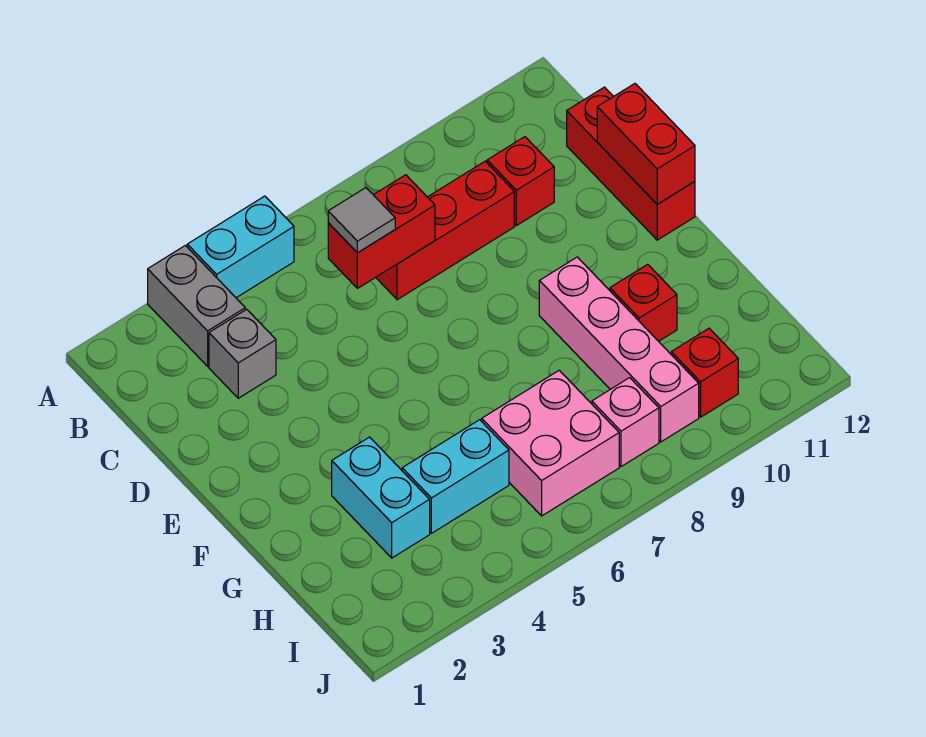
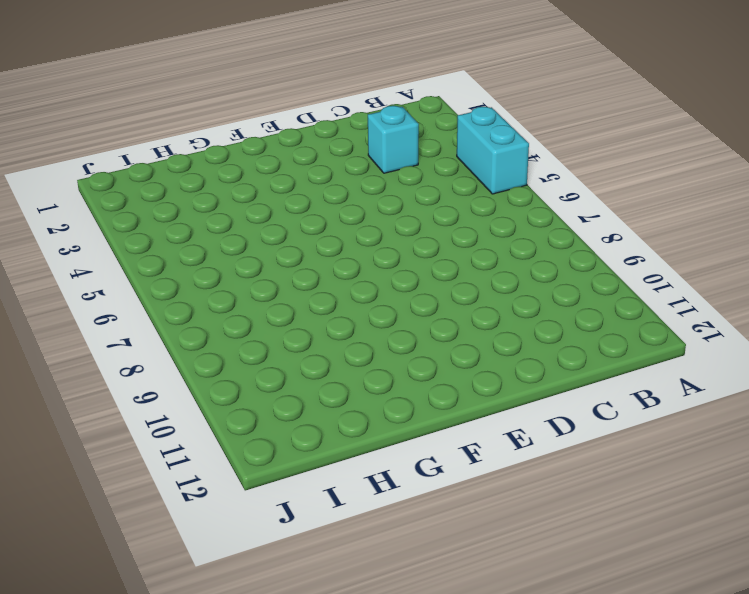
cyan brick C3 level 1 -> grey brick C3 level 1
none -> grey brick A3:B3 level 1
none -> red brick C7:C9 level 1
none -> red brick C10 level 1

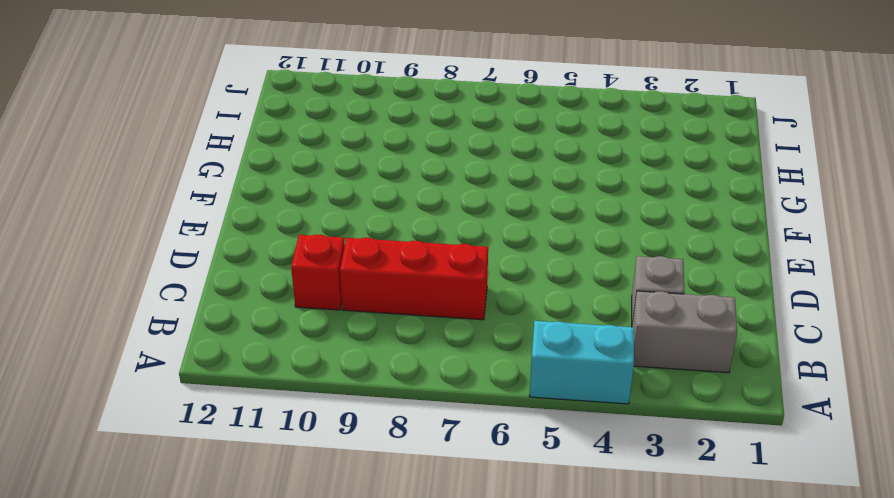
grey brick B2:B3 level 1 -> grey brick A3:B3 level 1
none -> red brick C12:E12 level 1
none -> pink brick F9:I9 level 1
none -> cyan brick G3:H3 level 1

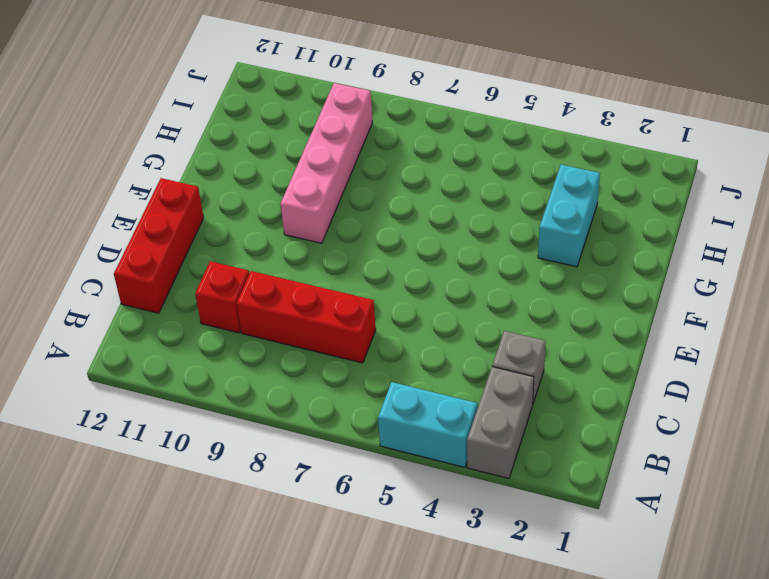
none -> red brick G10 level 1
none -> cyan brick H4:H5 level 1
none -> pink brick H6:I7 level 1

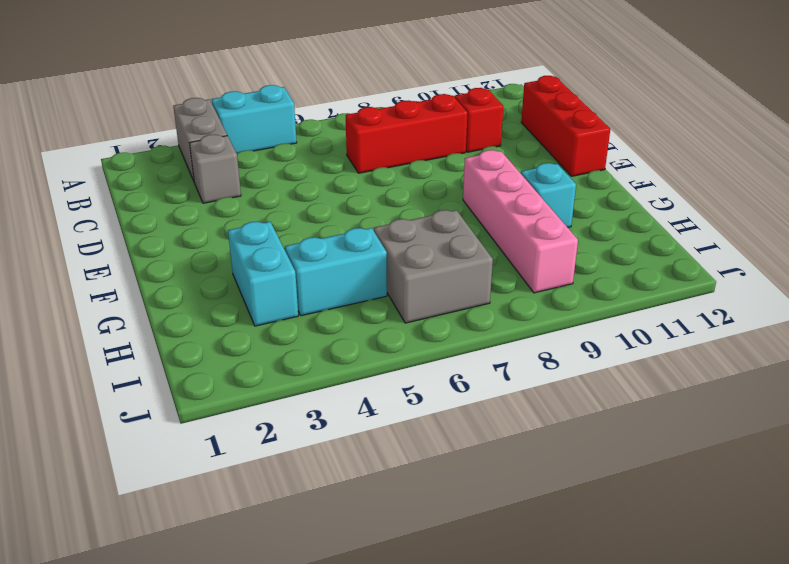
cyan brick G10 level 1 -> red brick G10 level 1
grey brick H6:I7 level 1 -> pink brick H6:I7 level 1
none -> pink brick I8 level 1
none -> red brick I10 level 1
none -> red brick C6:C7 level 2

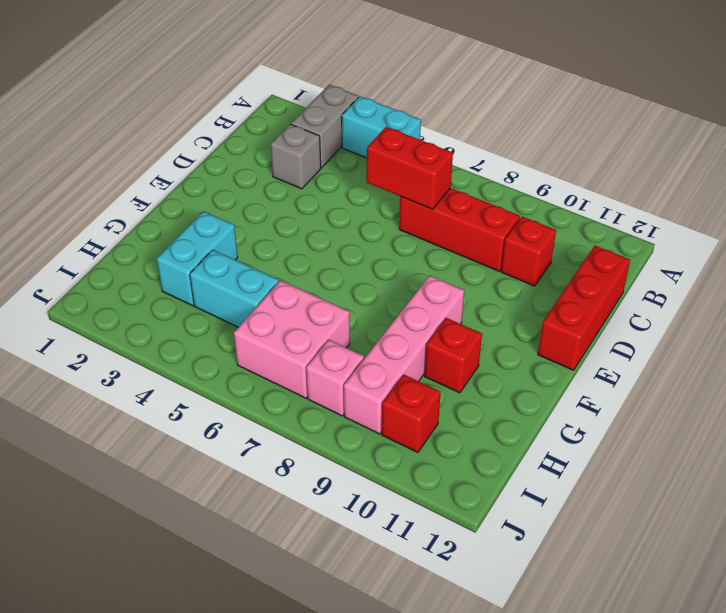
none -> red brick D12:E12 level 2
none -> grey tile C6 level 3

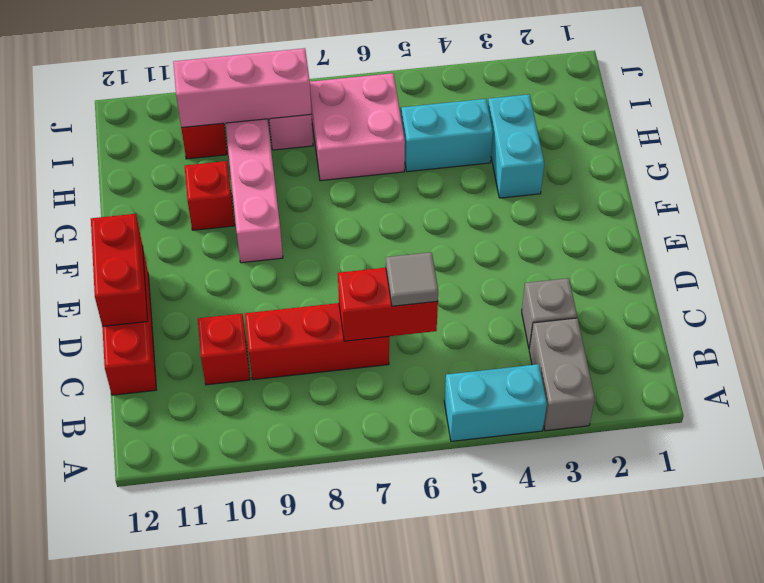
pink brick I8:I10 level 2 -> none

